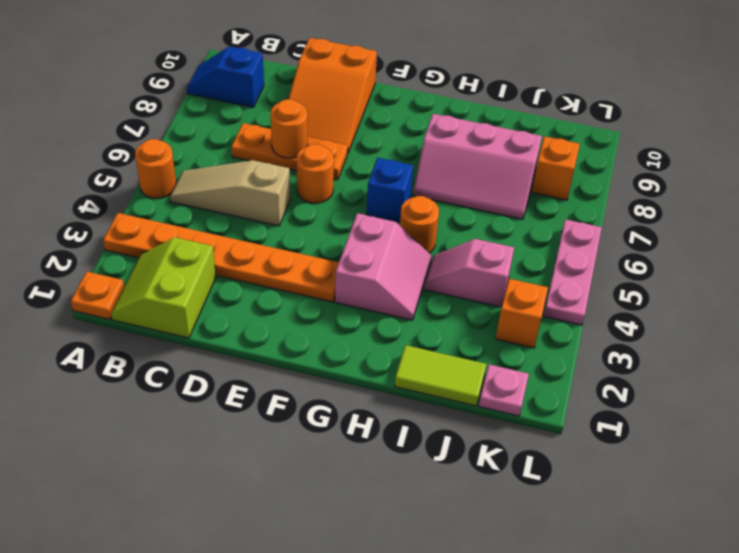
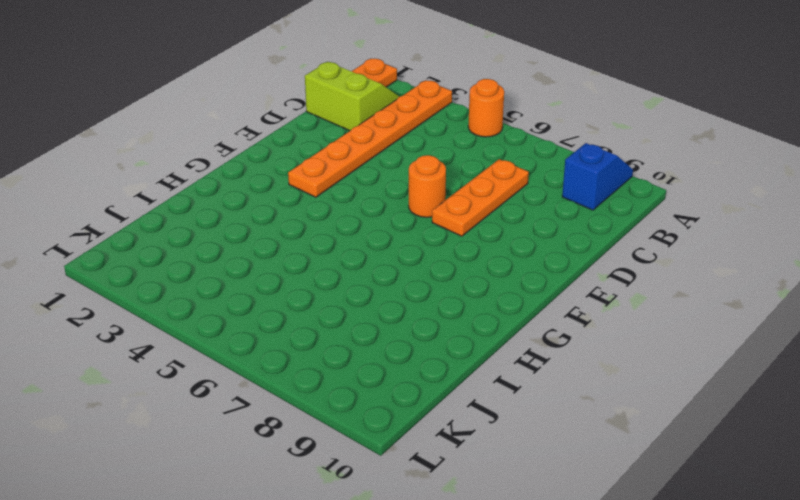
none -> tan slope B5:D5 level 1 top D
none -> orange slope D8:E10 level 1 top 10
none -> pink slope G3:H4 level 1 top G

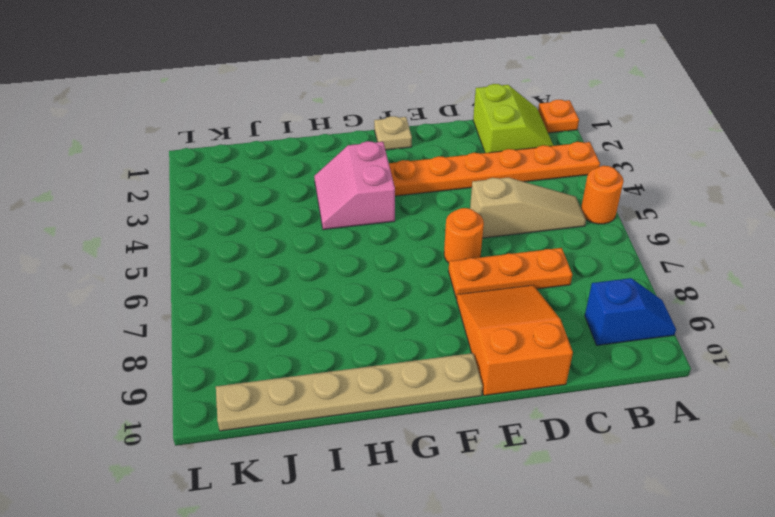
tan plate F1 level 1 -> none
tan plate F10:K10 level 1 -> none
none -> blue brick G6 level 1
none -> orange round brick H5 level 1
none -> pink slope H7:J8 level 1 top 8

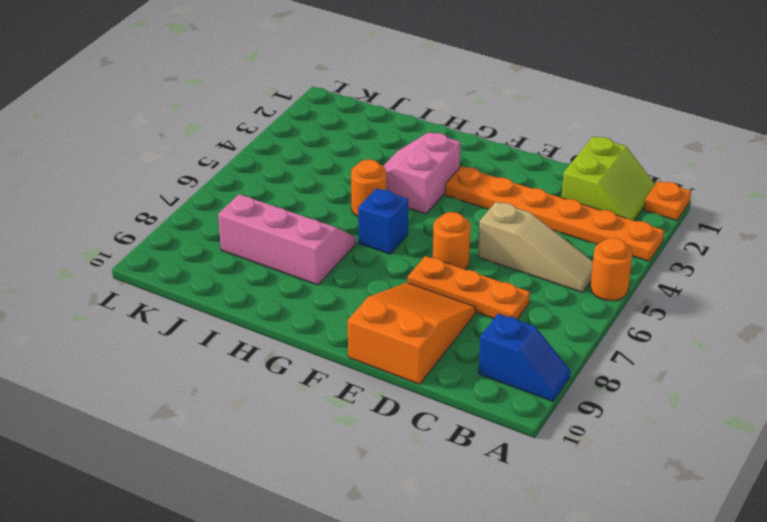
none -> lime tile I1:J1 level 1
none -> pink slope I4:J4 level 1 top J
none -> pink plate K1 level 1

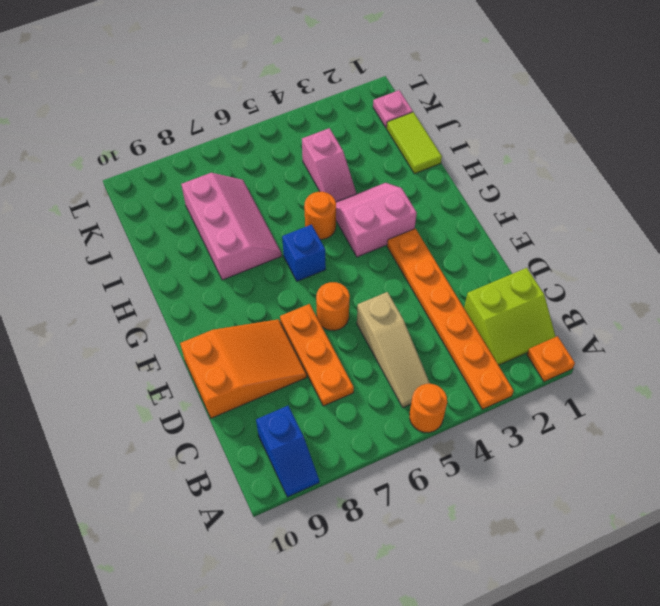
none -> orange brick K3 level 1
none -> orange brick K8 level 1
none -> pink plate L4:L6 level 1

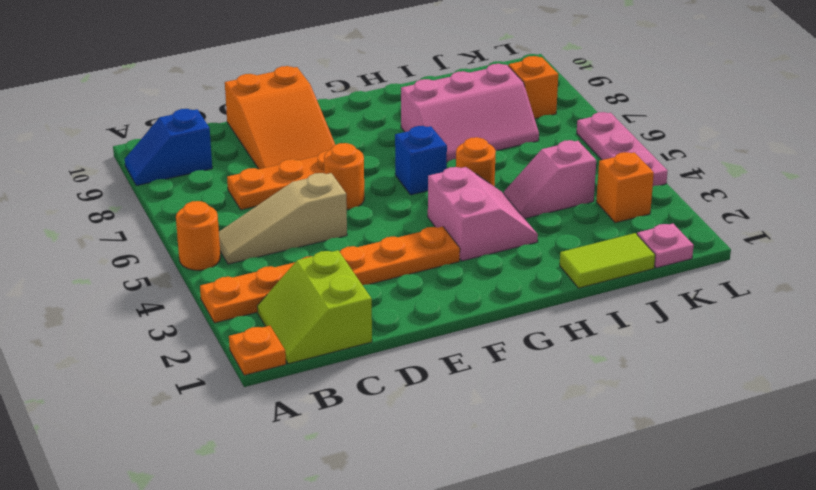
none -> orange round brick D7 level 2

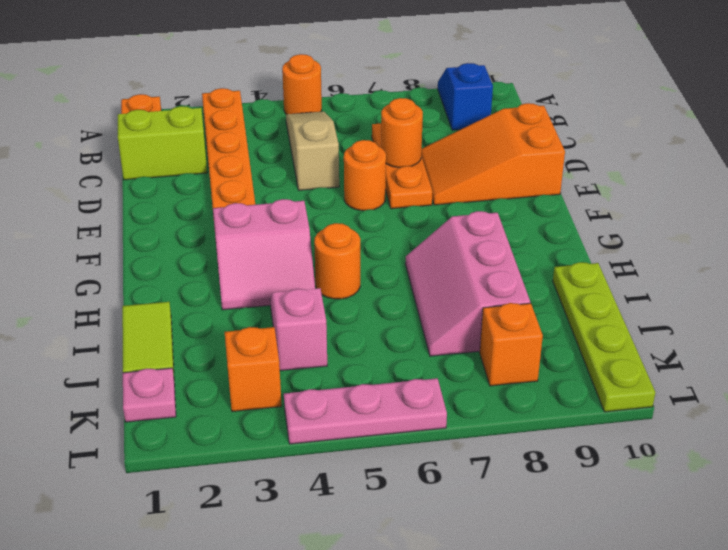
lime plate I10:L10 level 1 -> none
none -> blue brick G6 level 1

